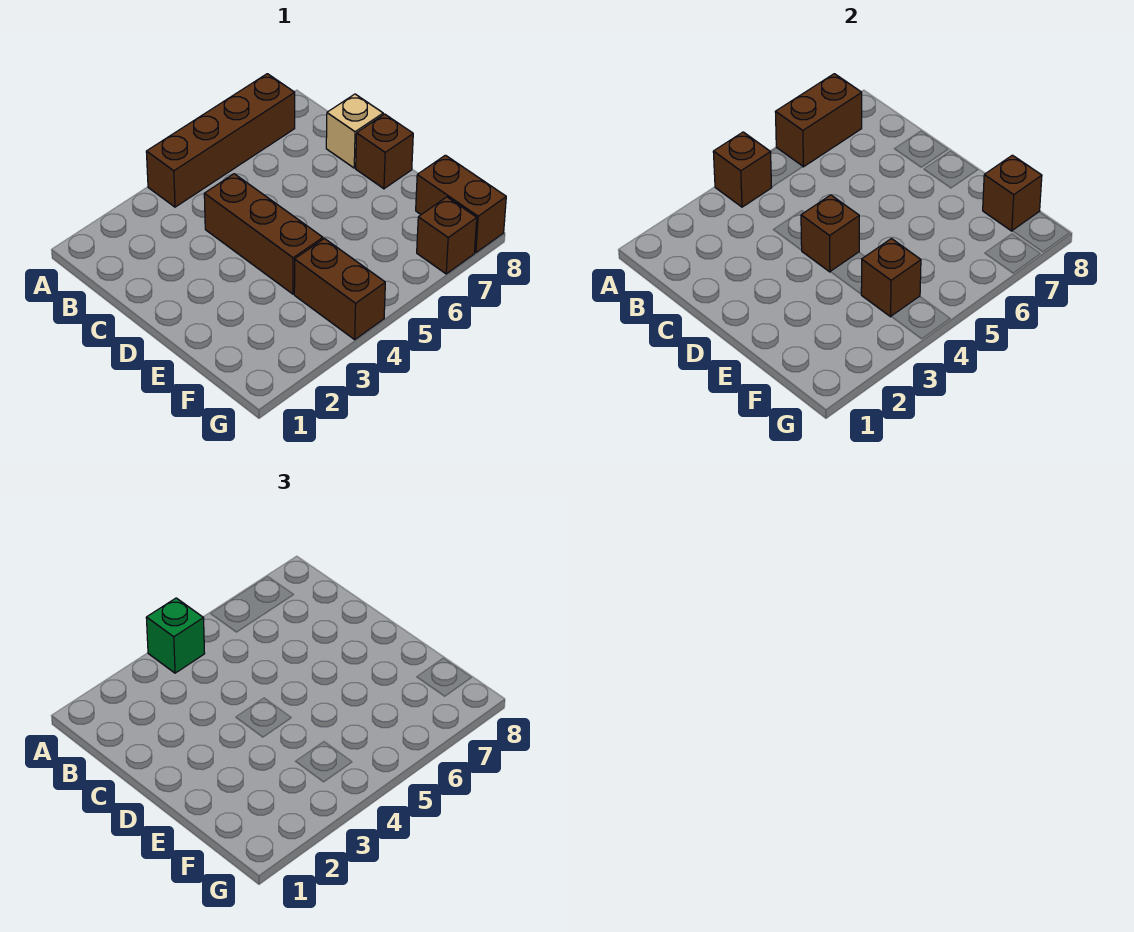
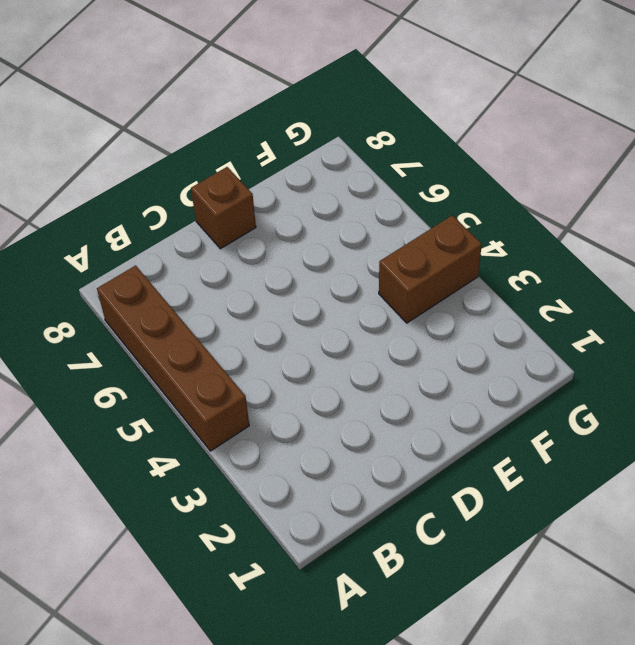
none -> brown brick C4:E4 level 1
none -> tan brick C8 level 1
none -> brown brick F8:G8 level 1

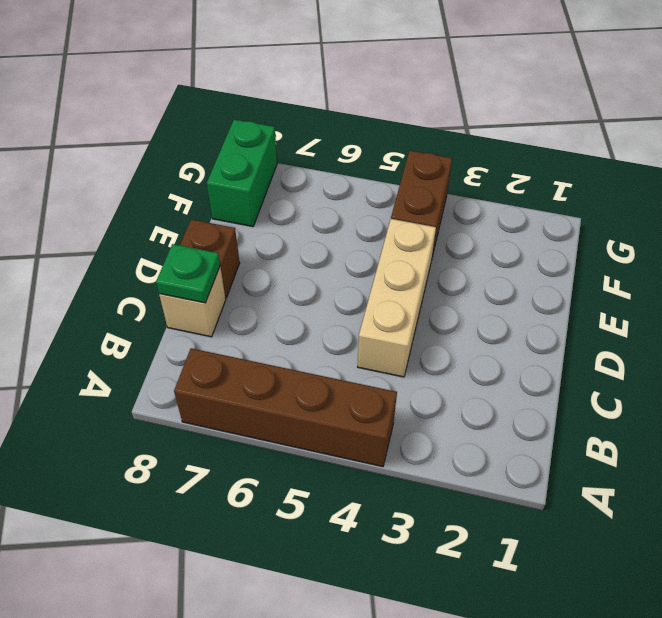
tan brick C4:E4 level 1 -> brown brick C4:E4 level 1
green plate C8 level 2 -> none
green brick F8:G8 level 1 -> brown brick F8:G8 level 1
none -> brown brick G7 level 1
none -> brown brick A4 level 2
none -> brown brick A6:A7 level 2

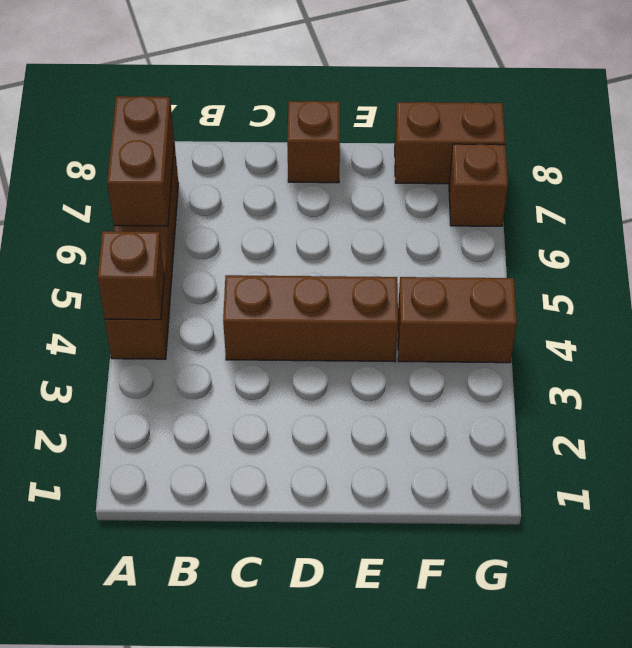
none -> tan brick C8 level 1
none -> brown brick D4 level 2
none -> brown brick F4 level 2

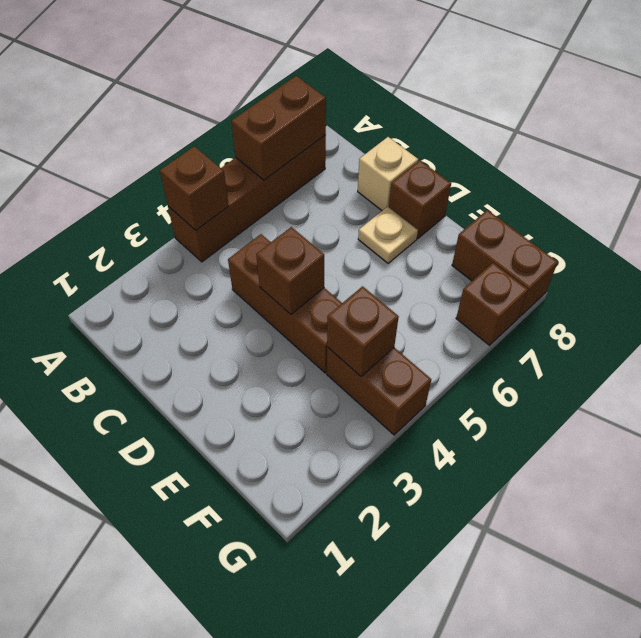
tan plate D7 level 1 -> none
none -> brown brick F8 level 2
none -> green brick A4 level 3

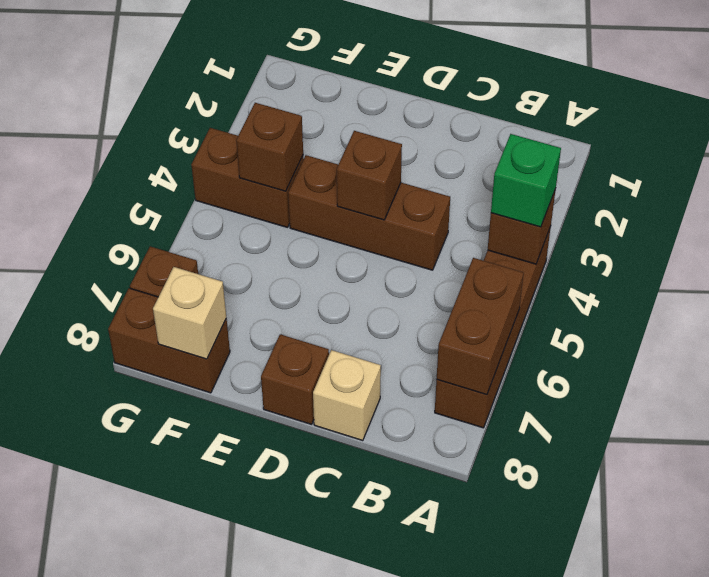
tan brick F8 level 2 -> brown brick F8 level 2

